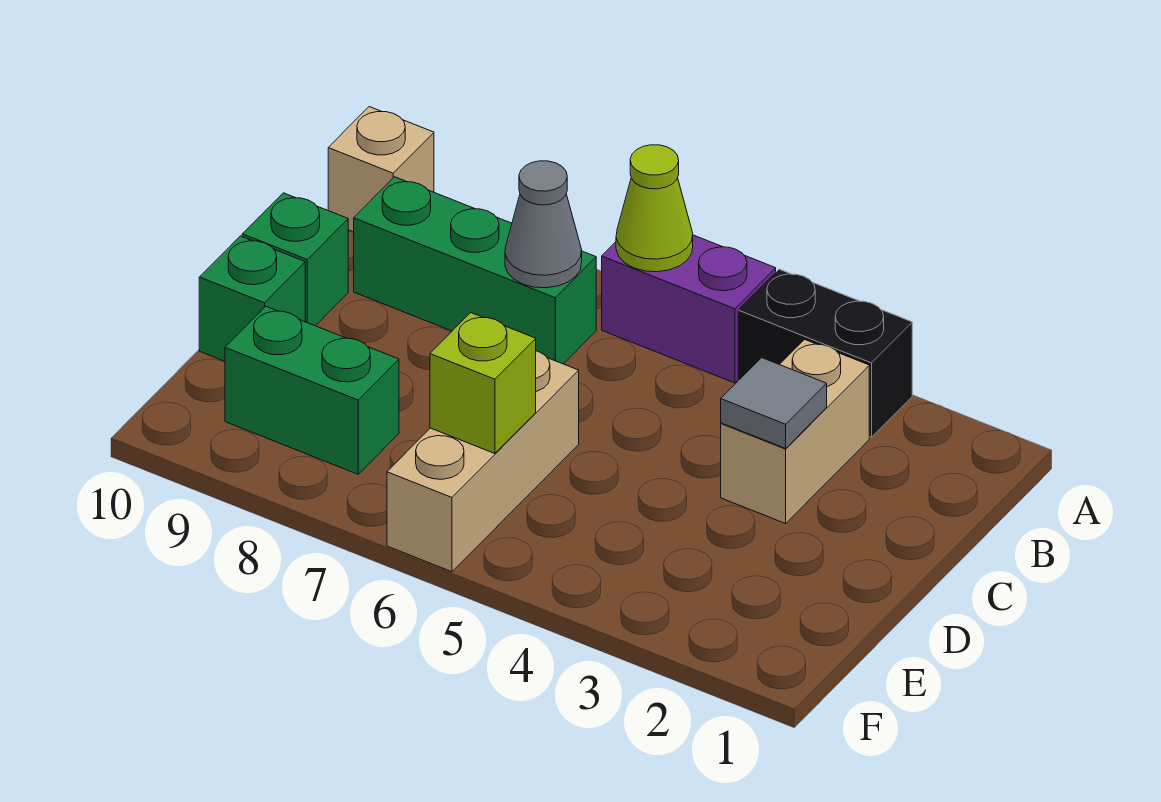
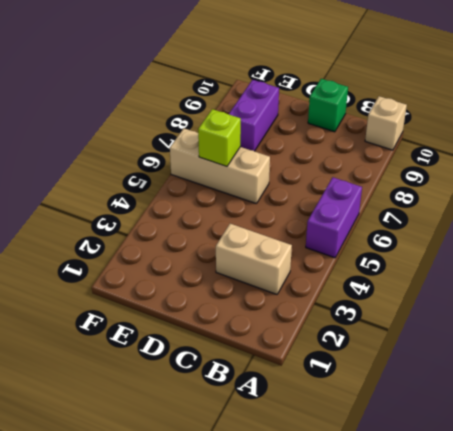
purple brick E8:E9 level 1 -> green brick E8:E9 level 1
none -> black brick A3:A4 level 1
none -> green brick B7:B9 level 1
none -> green brick D10 level 1

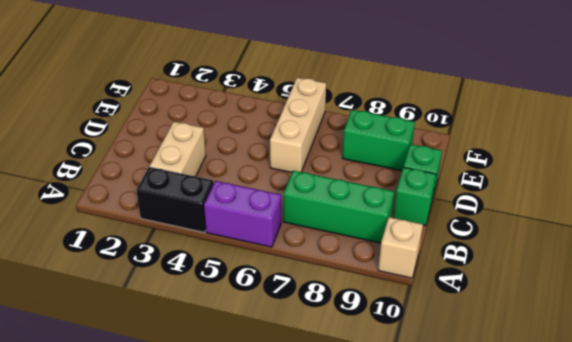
none -> lime cone A6 level 2
none -> grey cone B7 level 2
none -> grey tile C3 level 2

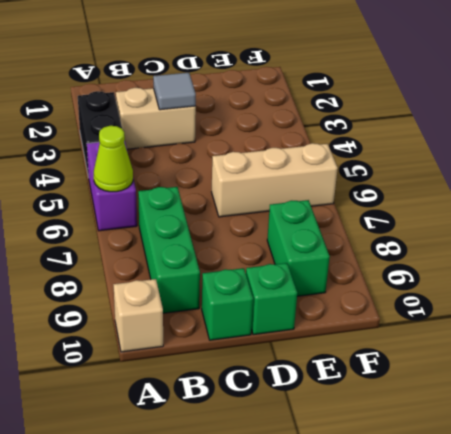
none -> grey cone B7 level 2
none -> lime brick E6 level 2

